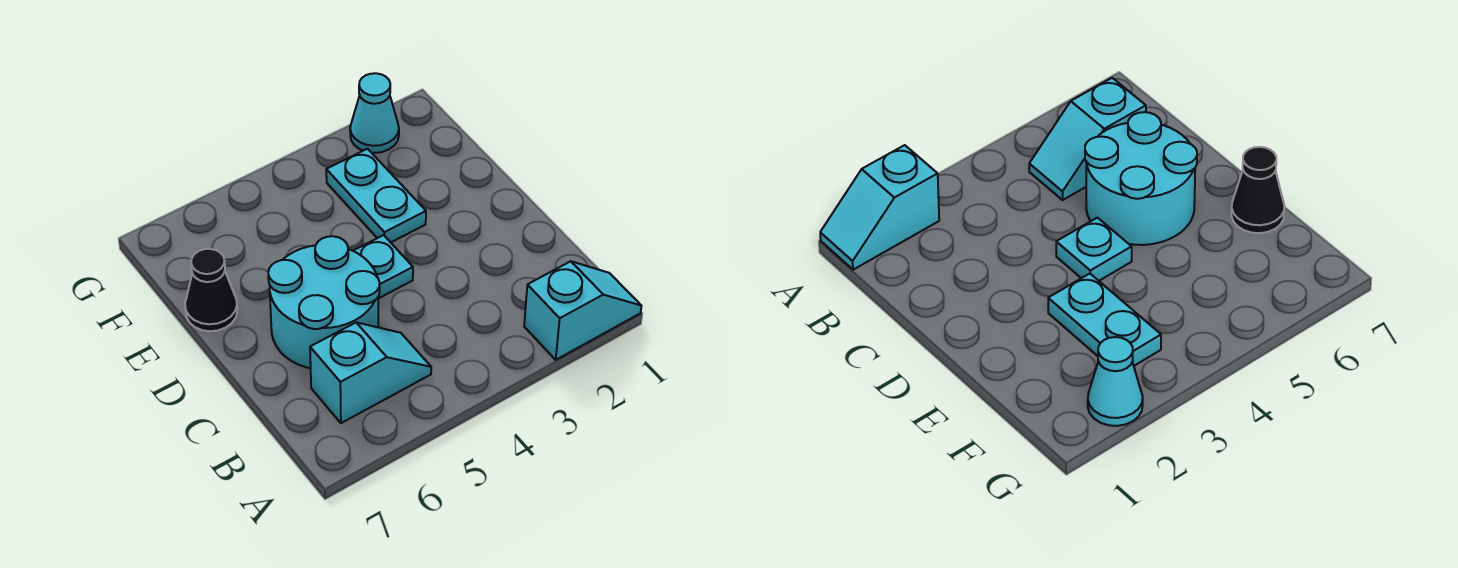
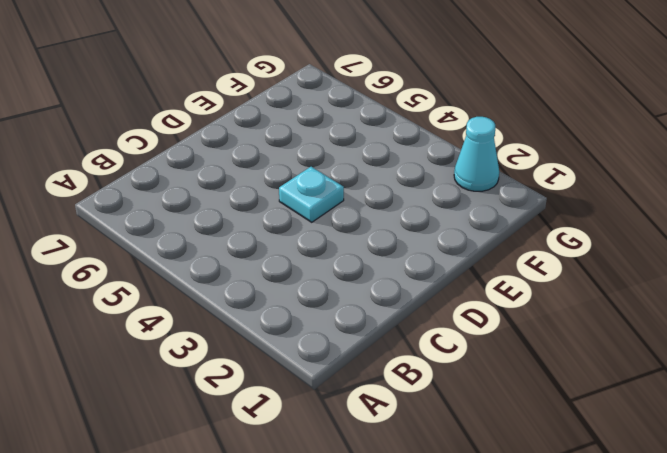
none -> cyan slope A1:A2 level 1 top 2
none -> cyan slope B5:B6 level 1 top 6

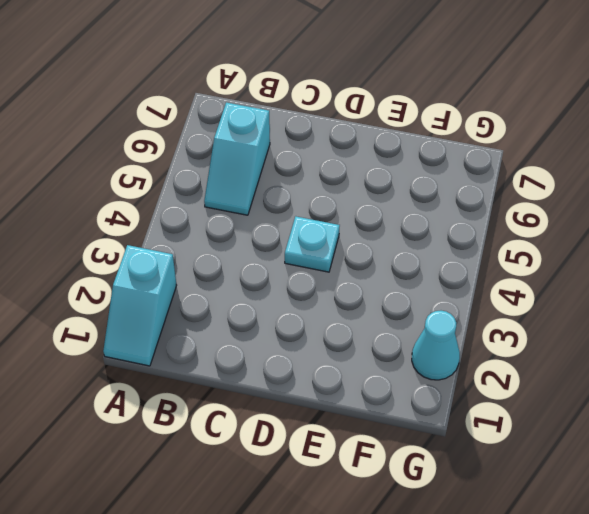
none -> cyan round brick C5:D6 level 1
none -> cyan plate E3:F3 level 1

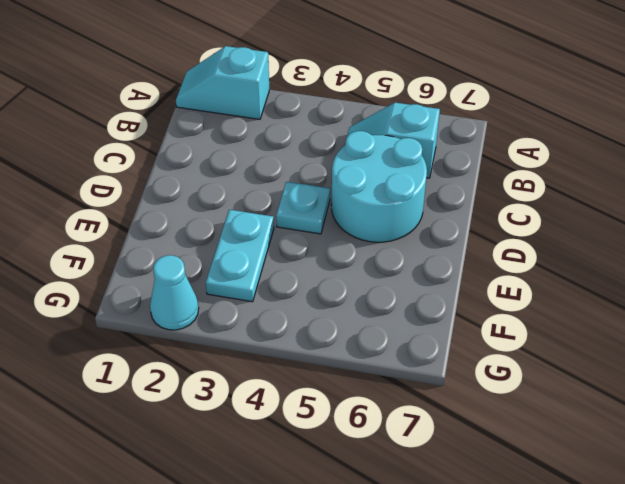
none -> black cone E7 level 1

